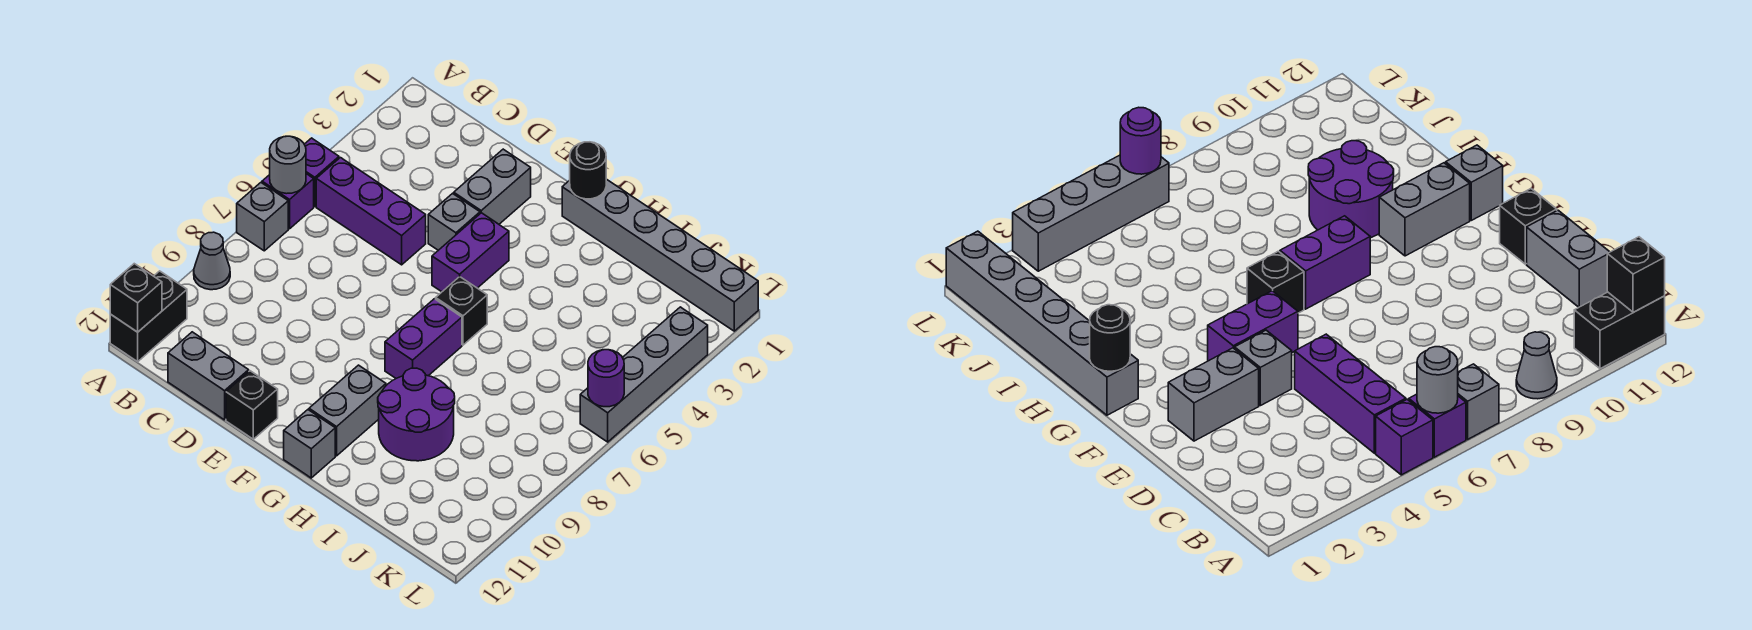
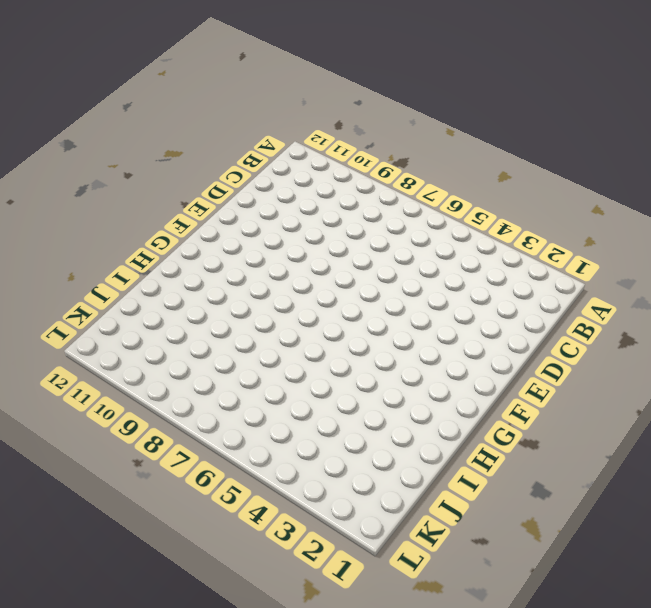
none -> purple brick A5 level 1
none -> purple brick A6 level 1
none -> grey brick A7 level 1

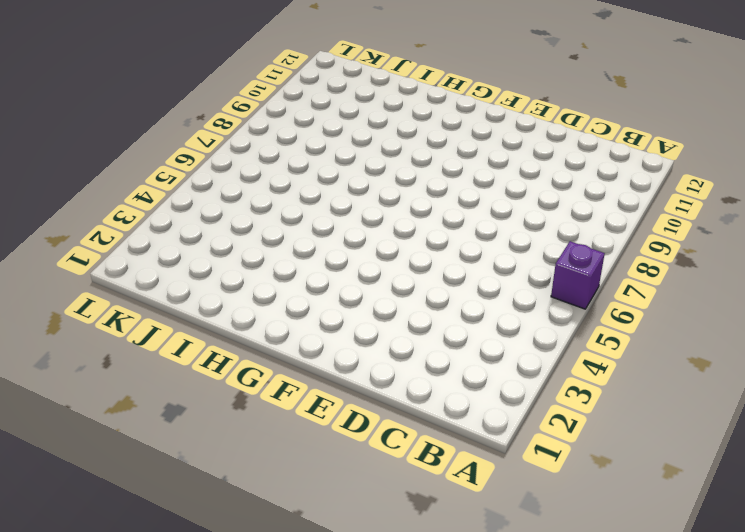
none -> purple brick A5 level 1
none -> grey brick A7 level 1
none -> grey cone A9 level 1

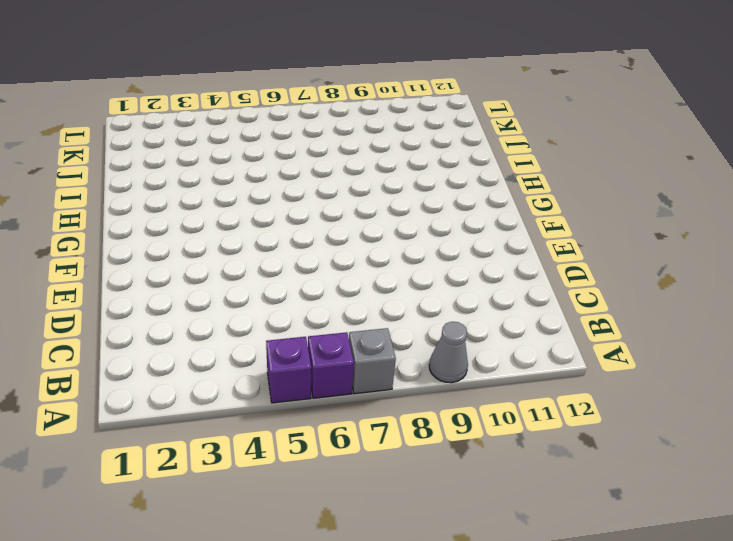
none -> black brick A11:A12 level 1
none -> purple brick B5:D5 level 1
none -> grey brick C12:D12 level 1

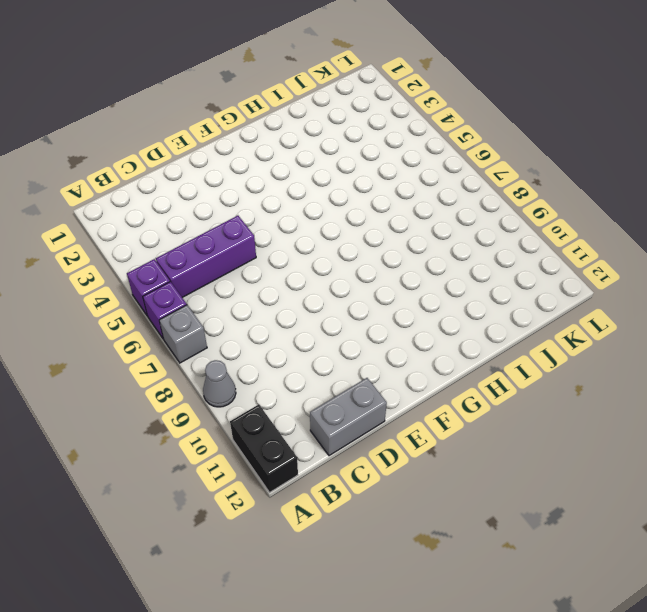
none -> grey brick E2:E3 level 1
none -> grey brick E4 level 1
none -> black brick E12 level 1

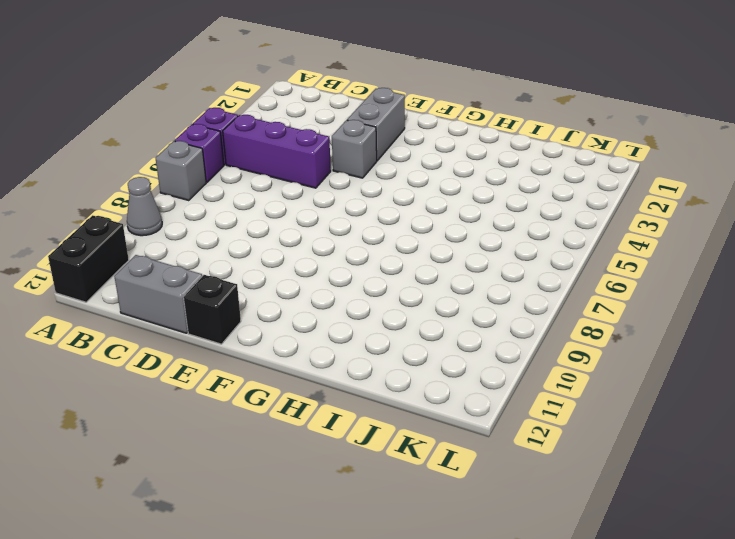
none -> purple brick F4:F5 level 1
none -> grey brick G1:L1 level 1
none -> black brick G6 level 1

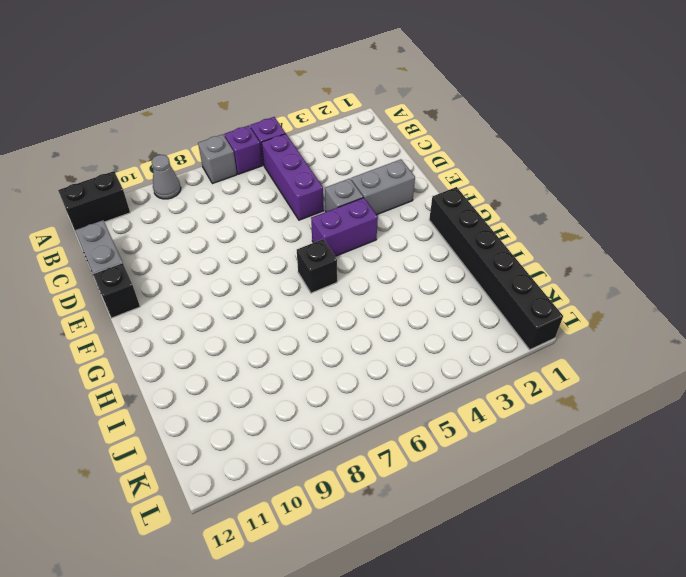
black brick G1:L1 level 1 -> grey brick G1:L1 level 1
none -> purple brick G7:G8 level 1
none -> grey brick G10:G11 level 1
none -> grey brick G12 level 1

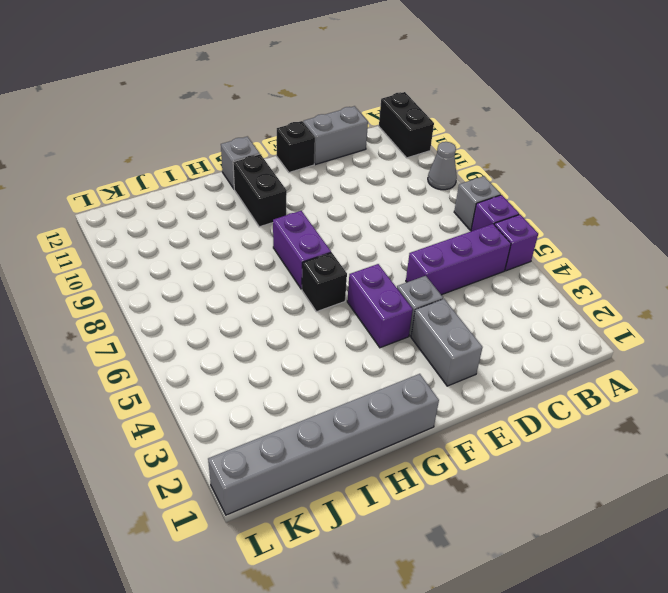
black brick G10:G11 level 1 -> grey brick G10:G11 level 1
none -> purple round brick H9:I10 level 1
none -> grey brick L3:L6 level 1
none -> grey round brick A6 level 2

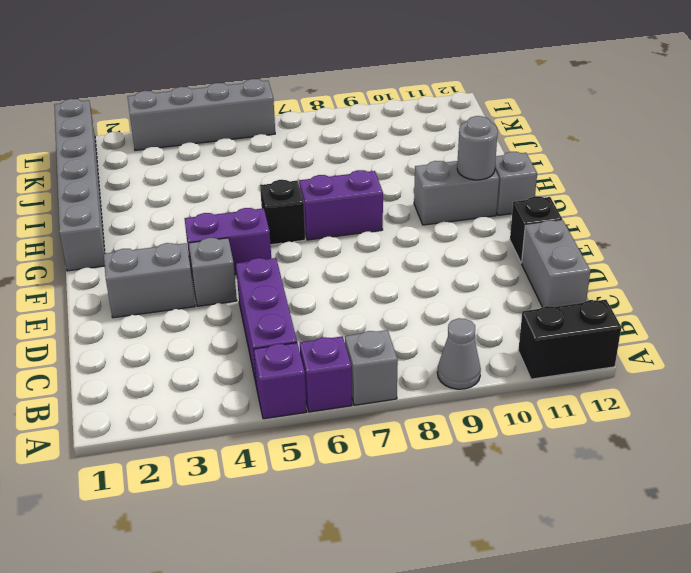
grey round brick G11 level 2 -> grey round brick A6 level 2
none -> purple round brick H9:I10 level 1
none -> black brick A12 level 2
none -> black round brick G1 level 2

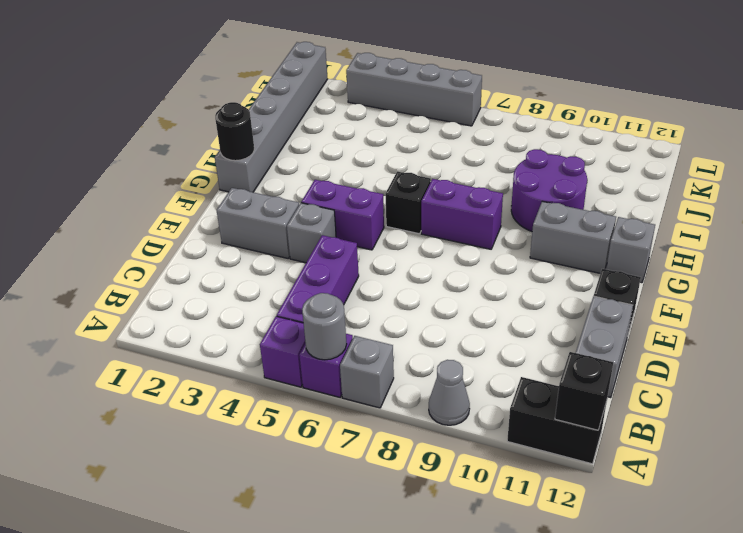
none -> purple round brick L6 level 2

